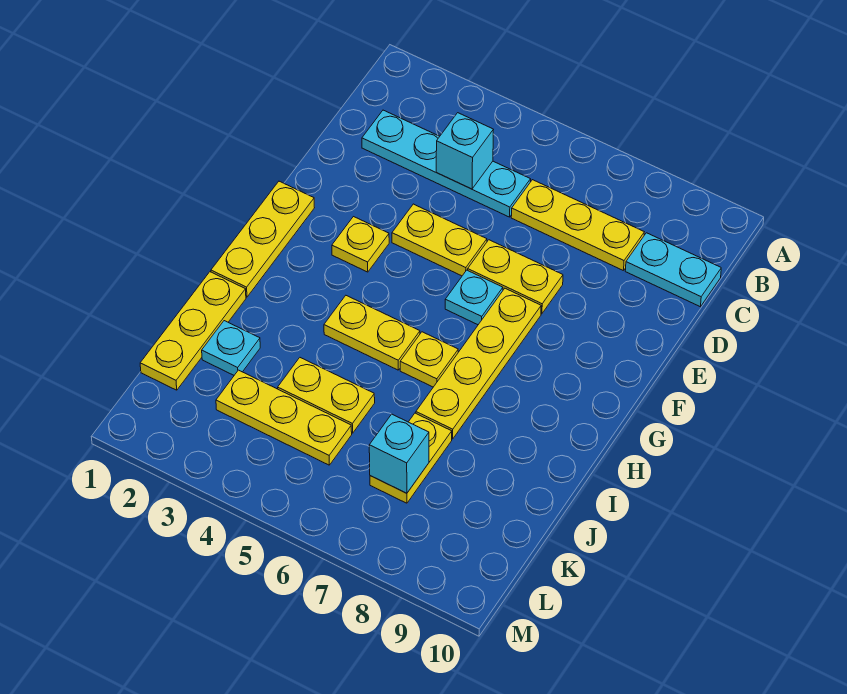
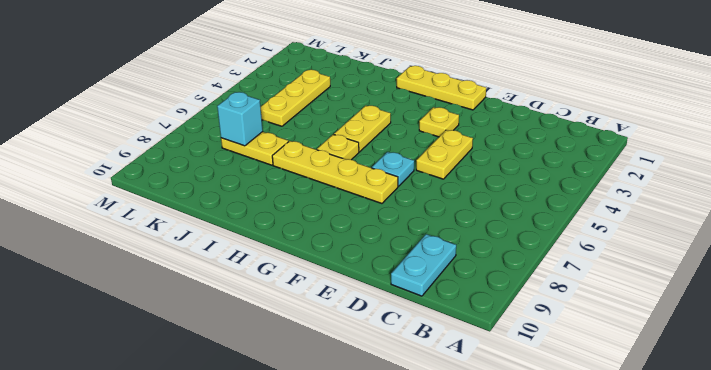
none -> cyan plate C2:C5 level 1
none -> yellow plate C6:C8 level 1
none -> yellow plate E6:E7 level 1

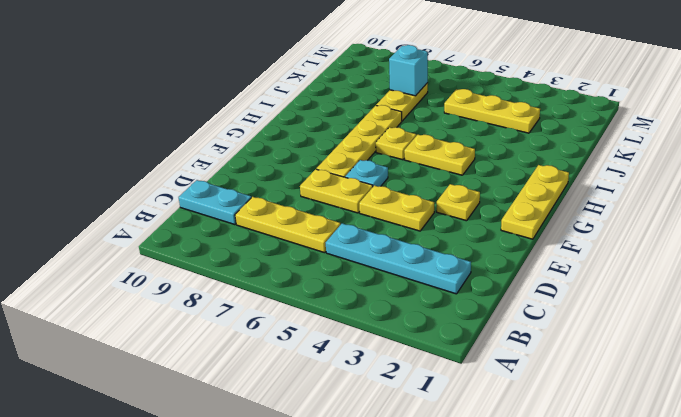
none -> yellow plate I1:K1 level 1
none -> cyan plate J2 level 1
none -> yellow plate J4:J5 level 1

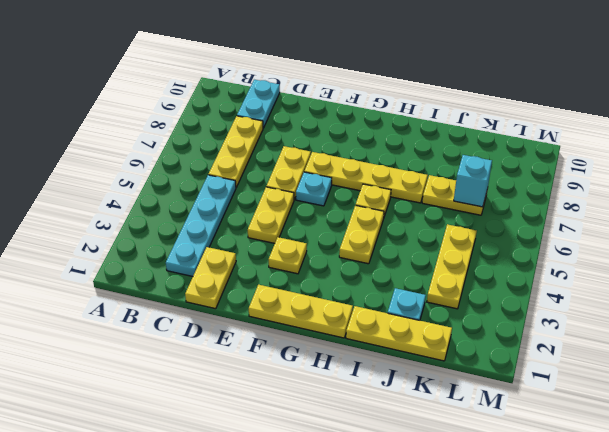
yellow plate D1:D2 level 1 -> yellow plate J4:J5 level 1
none -> cyan brick C4 level 2

